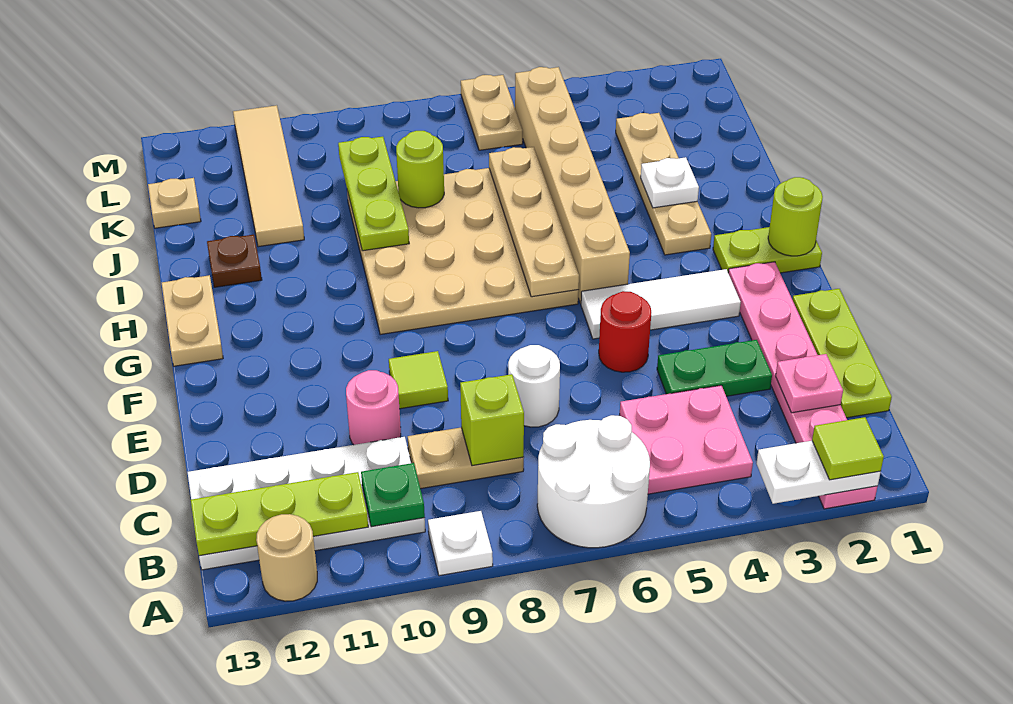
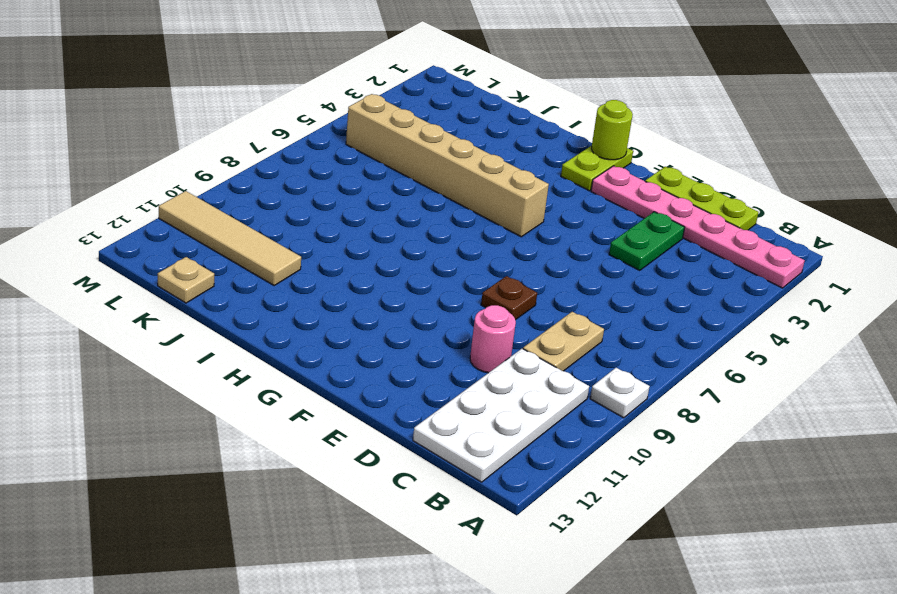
brown plate E8 level 1 -> brown plate I12 level 1
none -> white round brick A6:B7 level 1
none -> tan round brick A12 level 1
none -> pink plate B4:C5 level 1
none -> white round brick D7 level 1

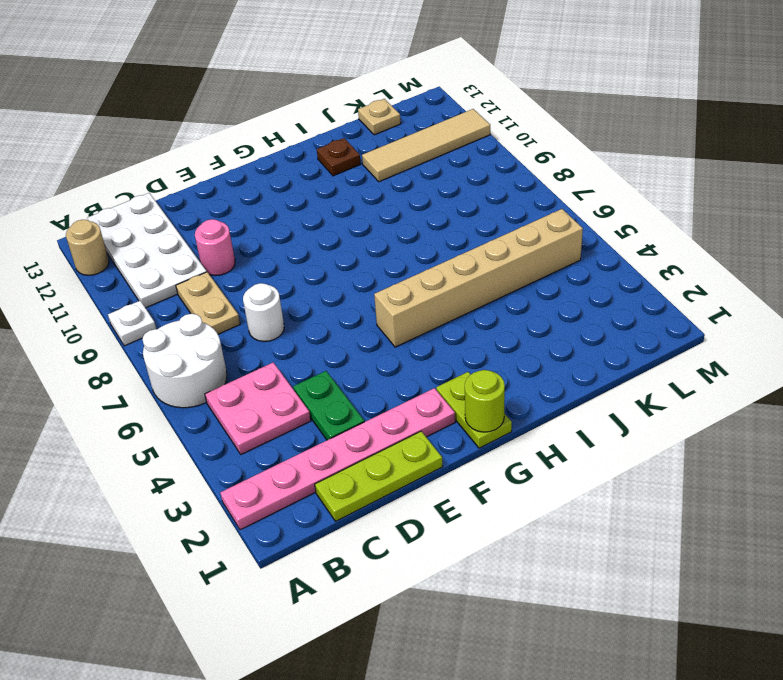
none -> red round brick E5 level 1
none -> lime tile E9 level 1
none -> white tile F3:F5 level 1
none -> tan plate G6:J9 level 1

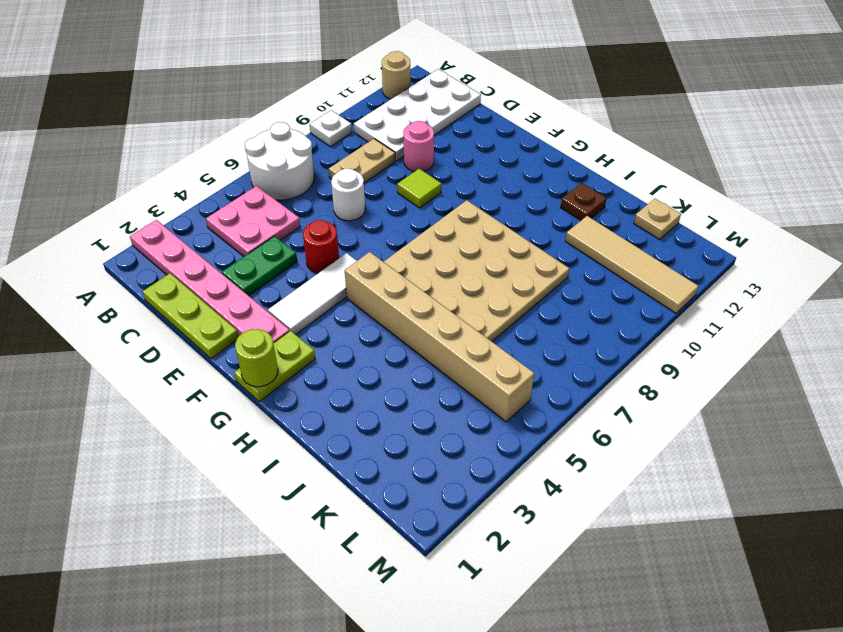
none -> tan plate G13:H13 level 1
none -> tan plate H3:K3 level 1
none -> tan plate L6:M6 level 1
none -> white plate A2:A3 level 2

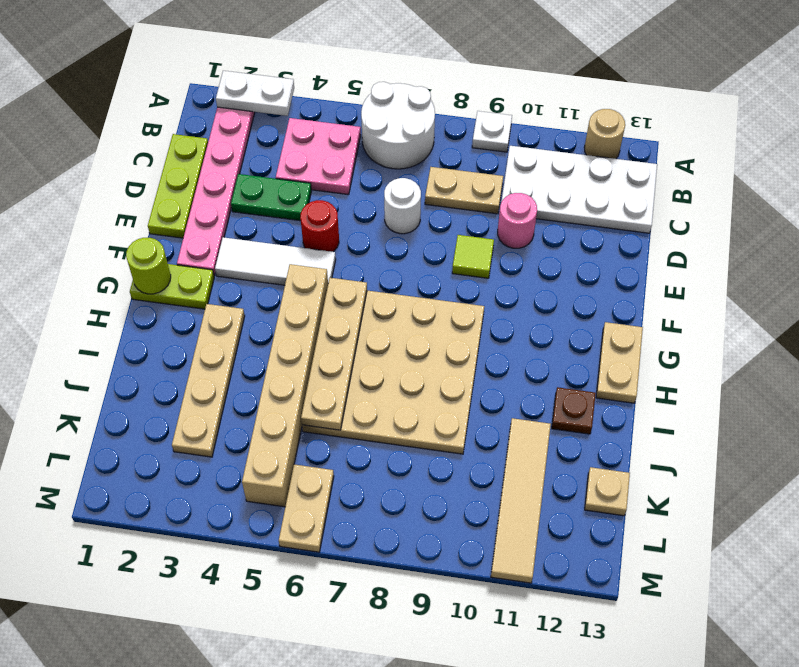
none -> green plate B10 level 2
none -> lime plate B11:B13 level 2
none -> pink plate C2 level 2
none -> lime brick C8 level 2

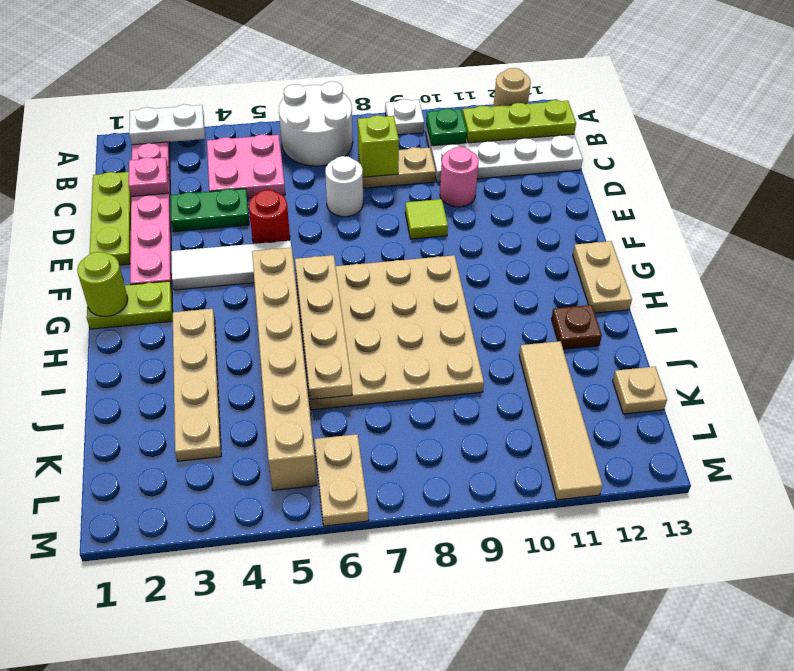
none -> white plate I3 level 2
none -> lime plate I9:K9 level 2
none -> lime round brick J8 level 2
none -> lime tile A2 level 3

